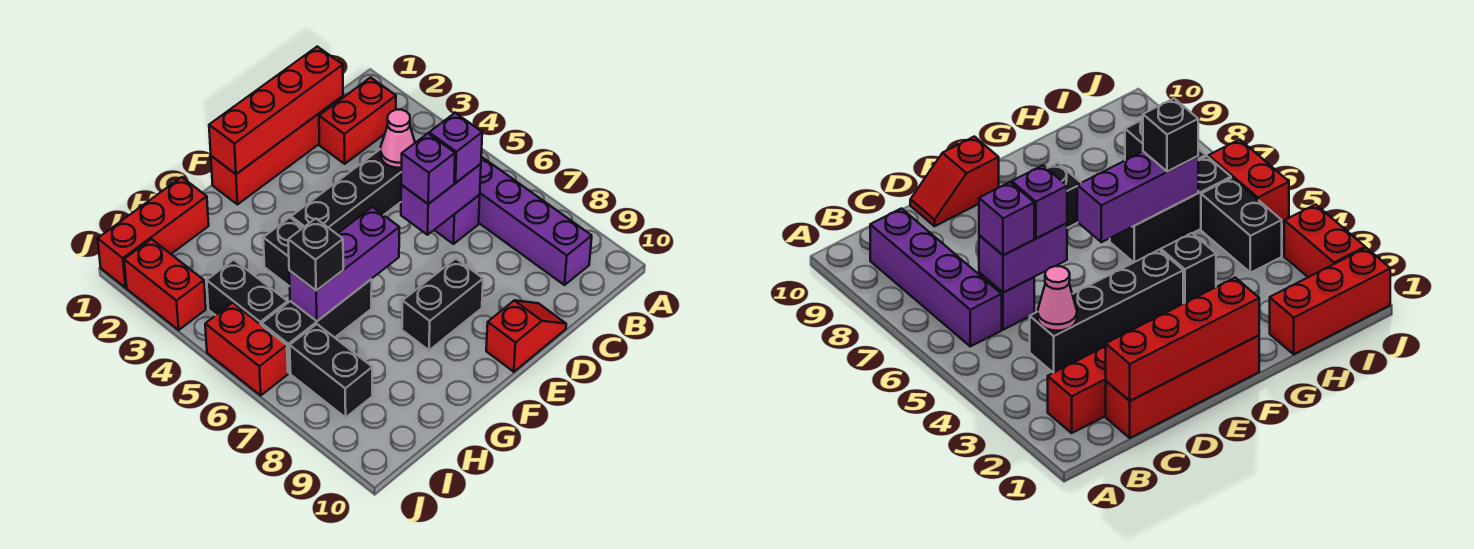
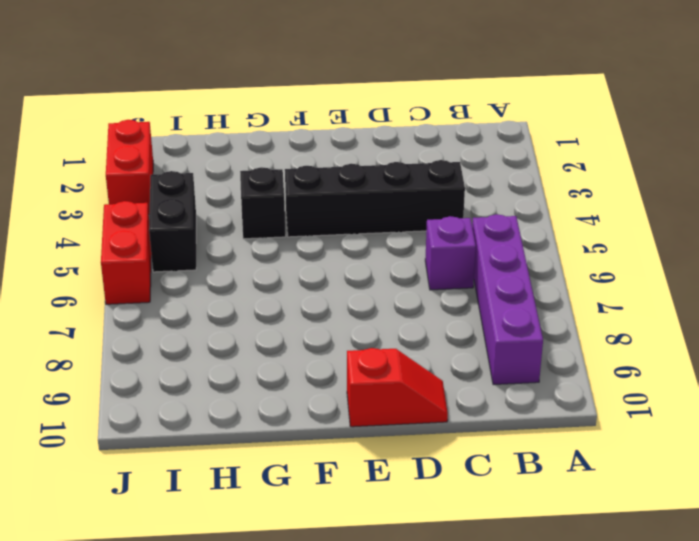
none -> red brick B2:C2 level 1
none -> red brick C1:F1 level 1
none -> black brick E8:F8 level 1

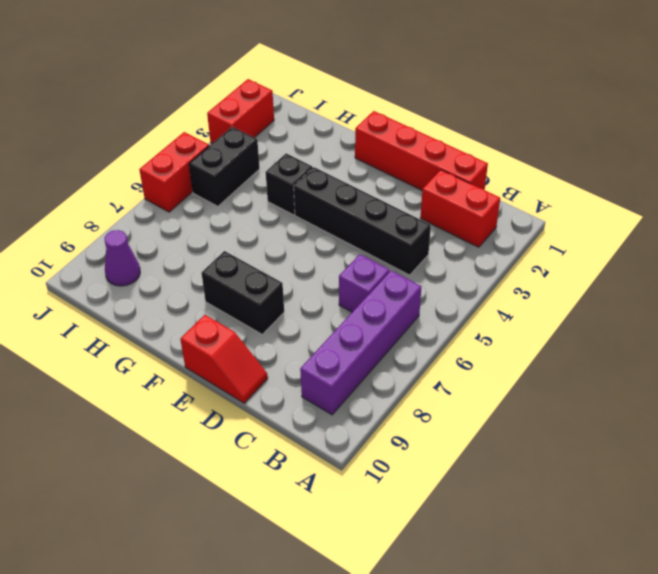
purple cone I9 level 1 -> none
none -> black brick G6:I6 level 1
none -> red brick H1:J1 level 1
none -> black brick I7:I8 level 1

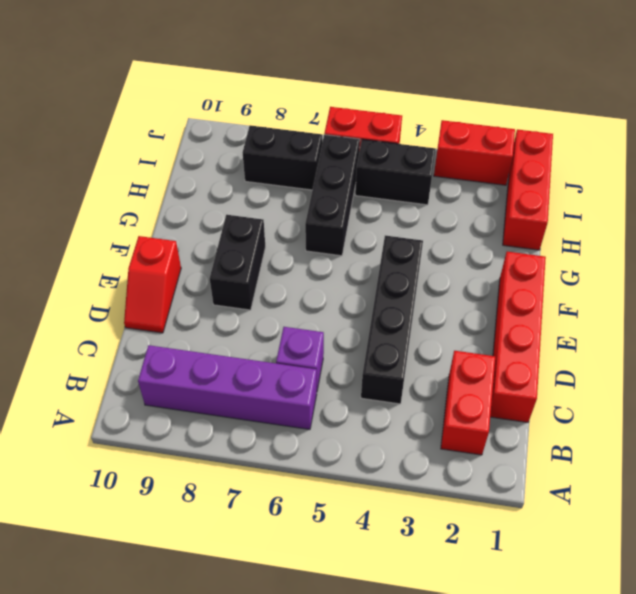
none -> black brick G4 level 1
none -> red brick C1:F1 level 2
none -> pink cone C4 level 2

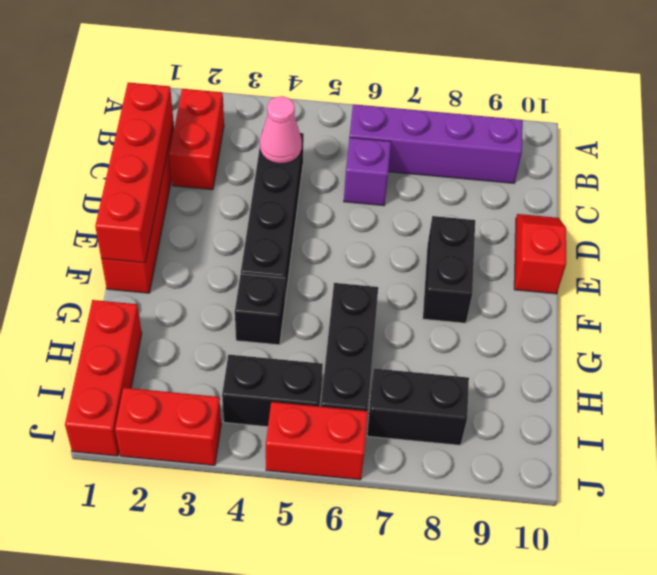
none -> purple brick C6:D6 level 2
none -> purple brick F6:H6 level 2
none -> purple brick C6 level 3

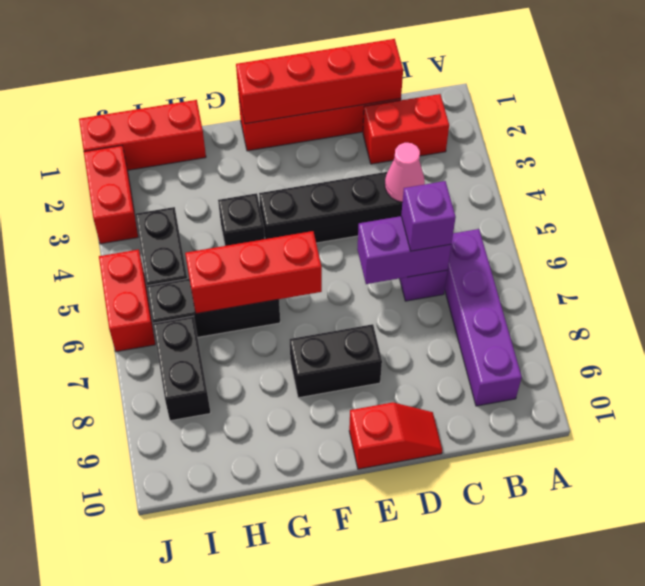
red brick F6:H6 level 2 -> purple brick F6:H6 level 2
none -> purple brick D6 level 3
none -> black brick H6 level 3

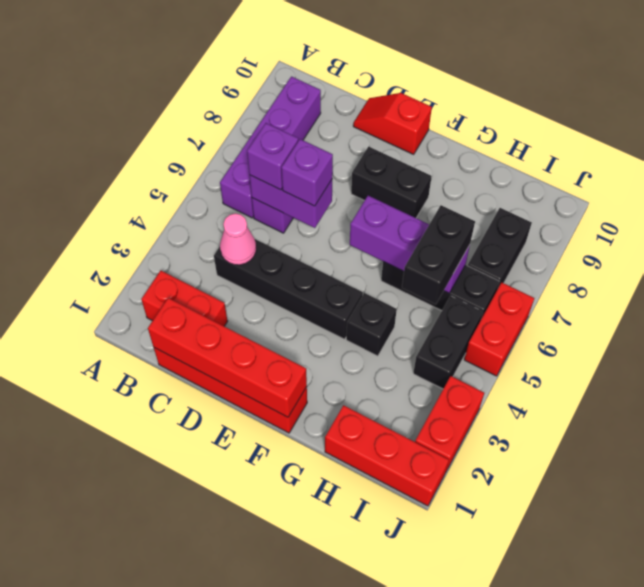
black brick H5:H6 level 3 -> black brick H6 level 3

